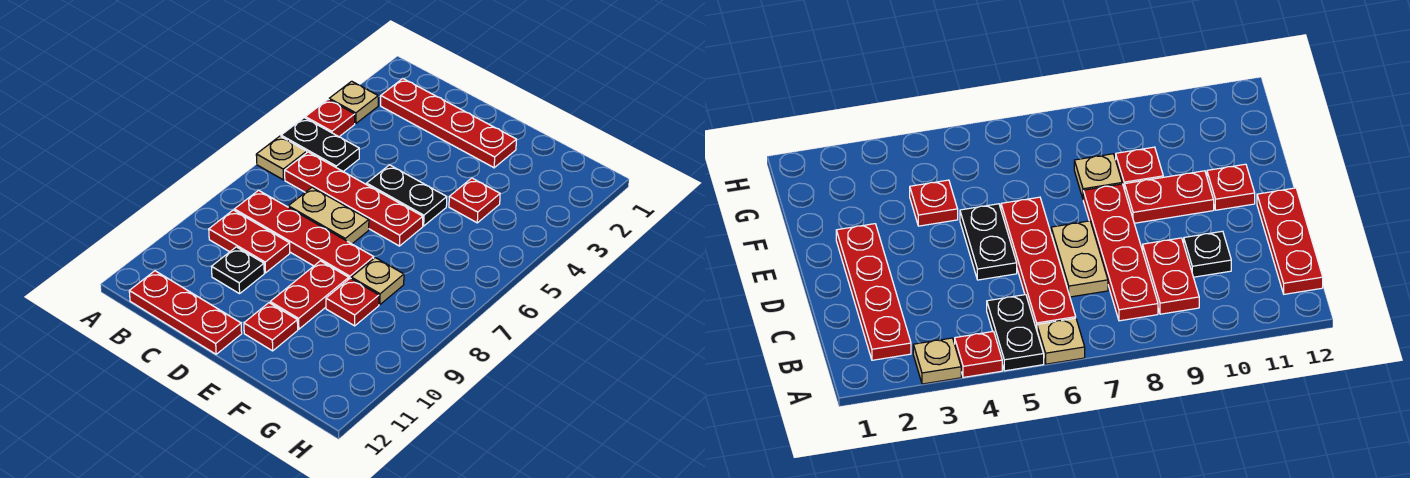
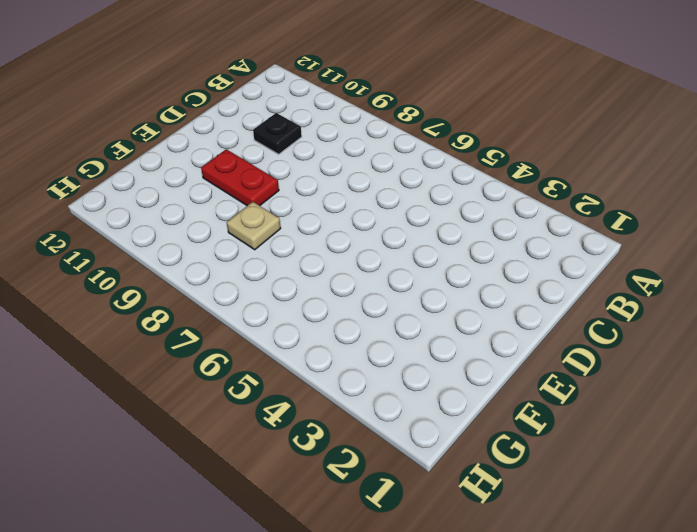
none -> tan plate A3 level 1
none -> red plate A4 level 1
none -> black plate A5:B5 level 1

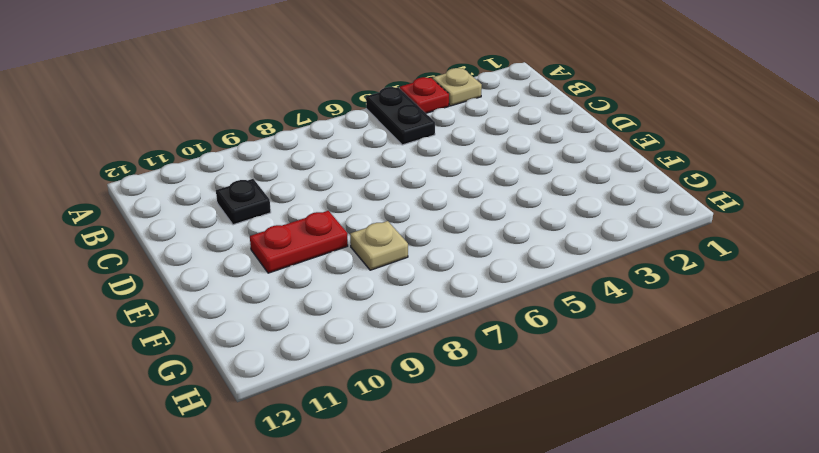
none -> tan plate A6 level 1
none -> red plate B2:E2 level 1
none -> red plate B6:E6 level 1

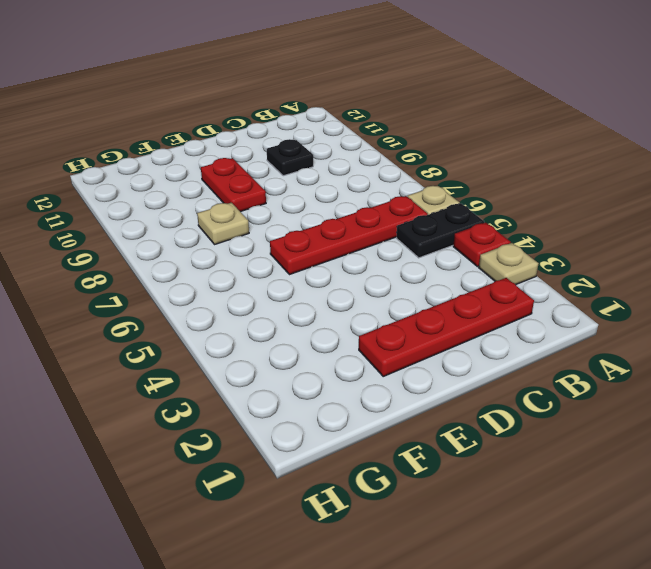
none -> red plate B8:E8 level 1
none -> red plate B9:C9 level 1
none -> red plate B12:D12 level 1

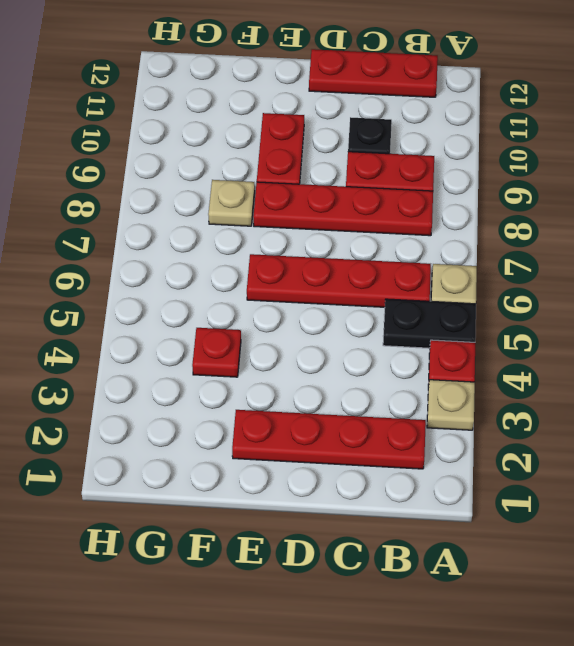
none -> tan plate C7:D7 level 1
none -> black plate D5:E5 level 1
none -> red plate E11 level 1

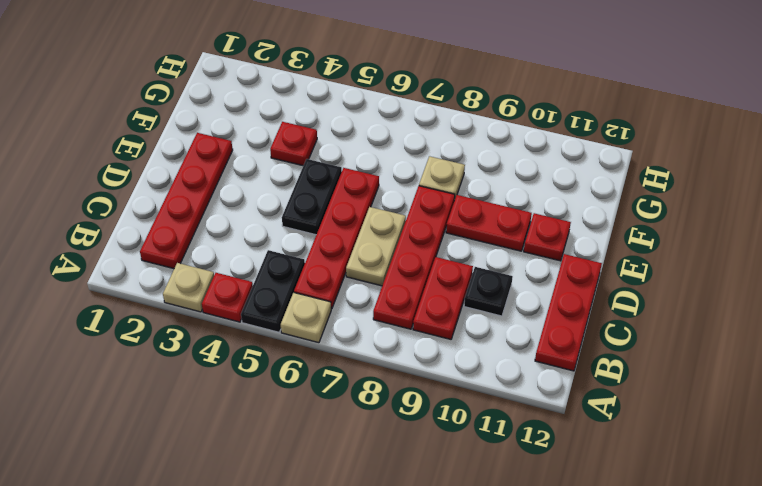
none -> red plate F9 level 1

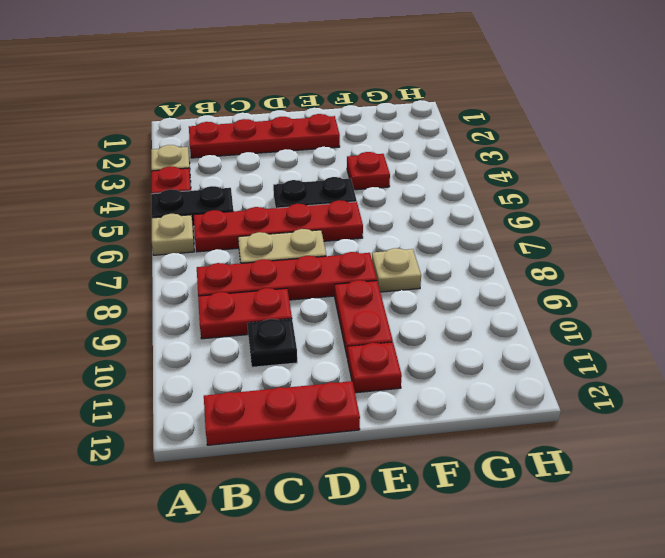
none -> red plate F9 level 1

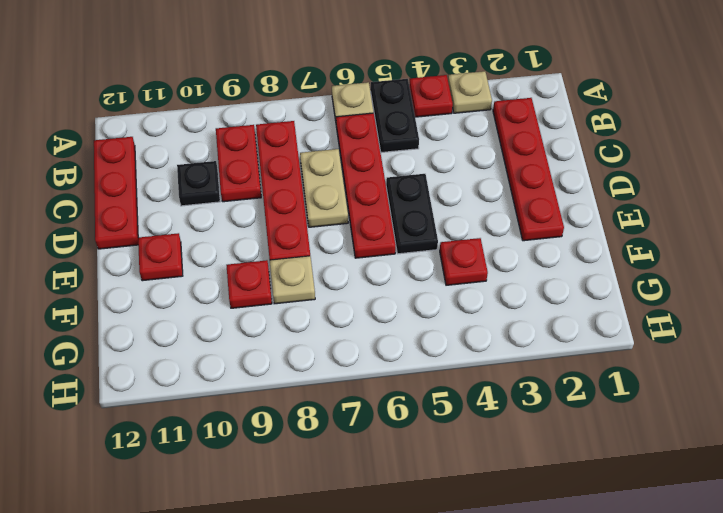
none -> red plate E9:E10 level 1

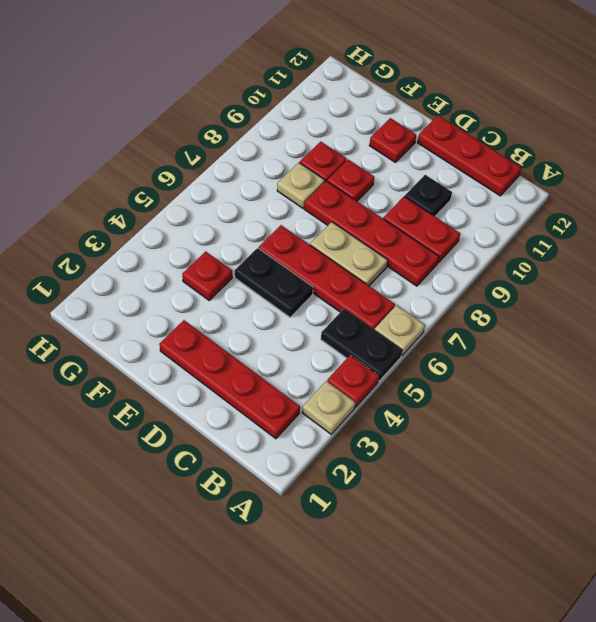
red plate E9 level 1 -> red plate E9:E10 level 1

